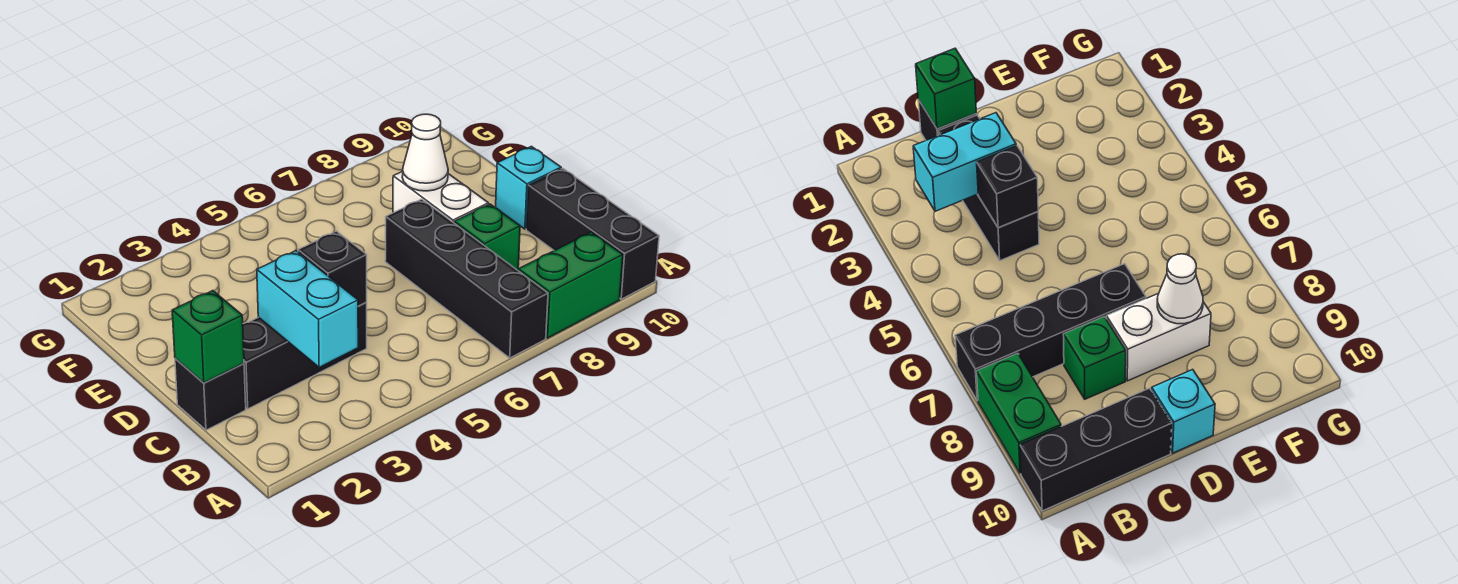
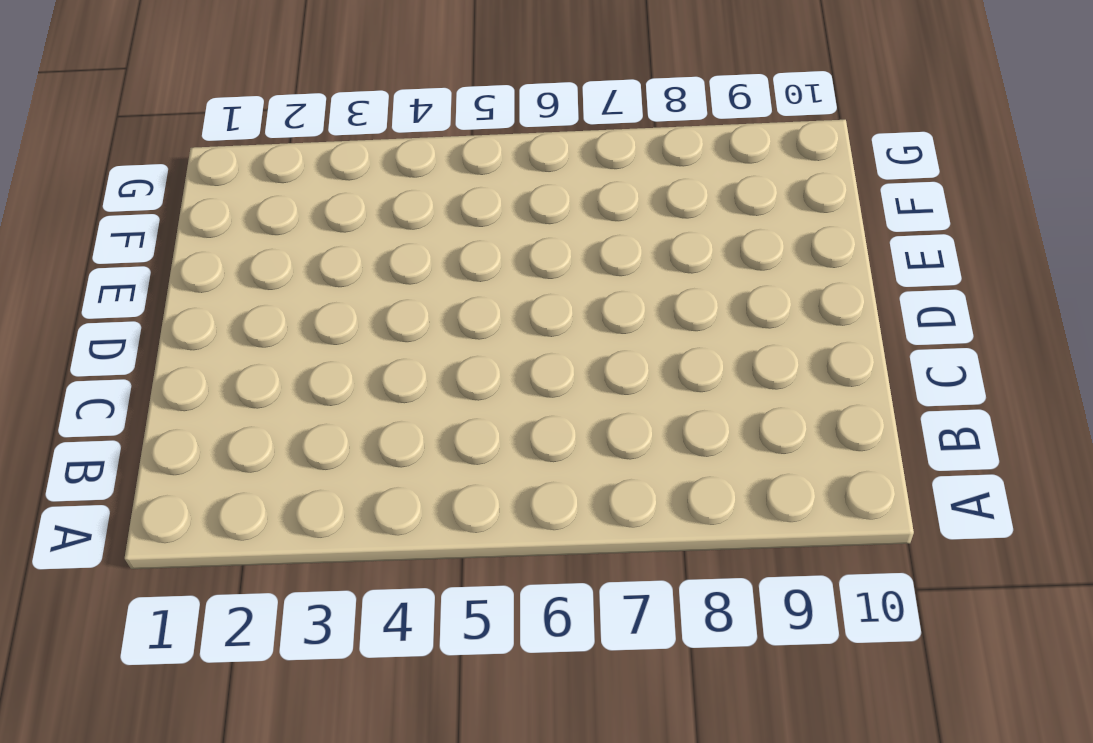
none -> black brick A7:D7 level 1
none -> green brick A8:A9 level 1
none -> black brick A10:C10 level 1

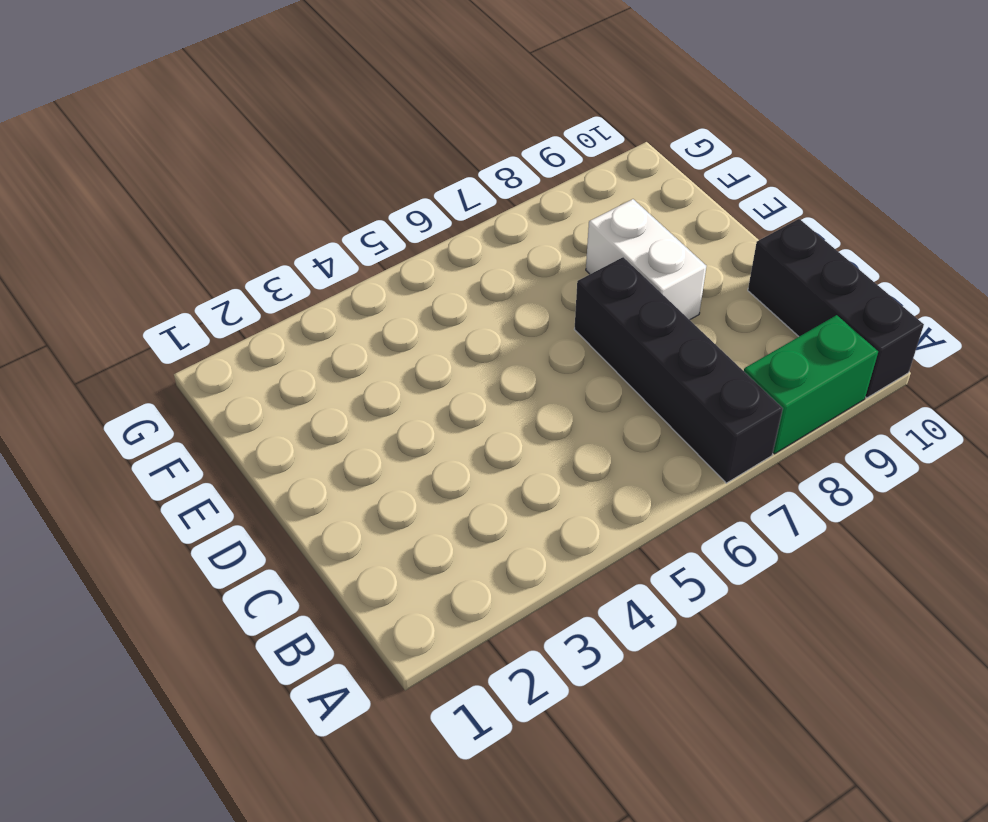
none -> black brick C1 level 1
none -> black brick C2:C4 level 1
none -> green brick C8 level 1

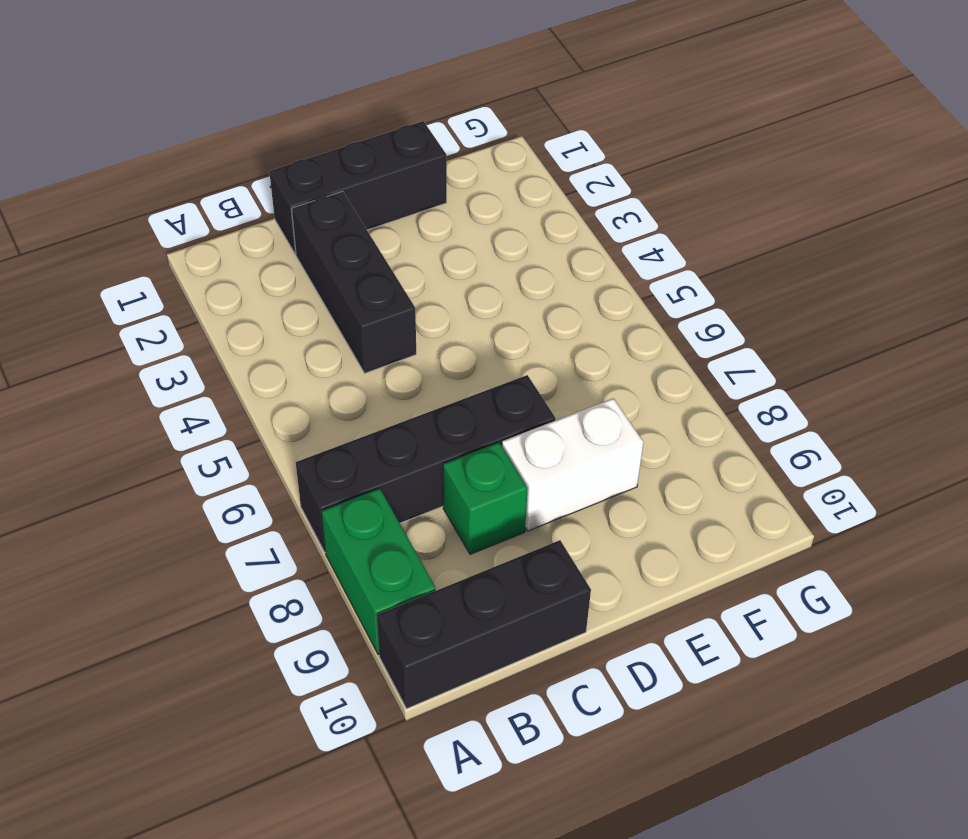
black brick C1:E1 level 1 -> black brick C1 level 1
none -> cyan brick D10 level 1
none -> cyan brick B3:C3 level 2
none -> green brick C1 level 2

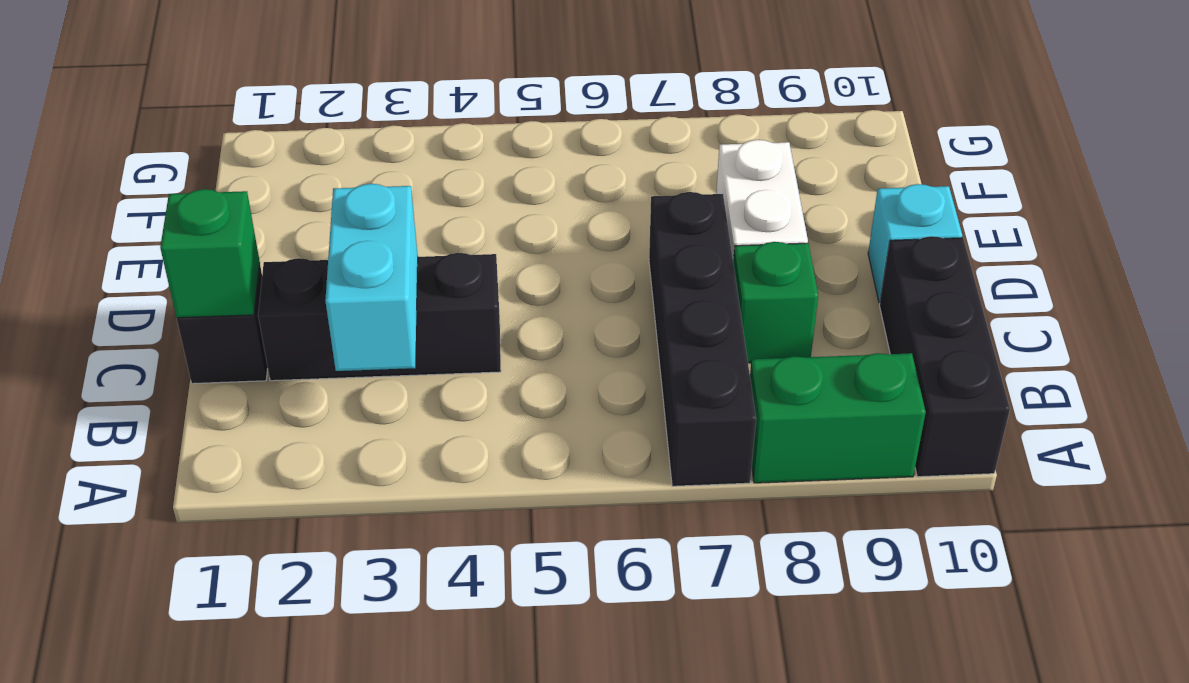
none -> black brick C4 level 2
none -> white cone E8 level 2

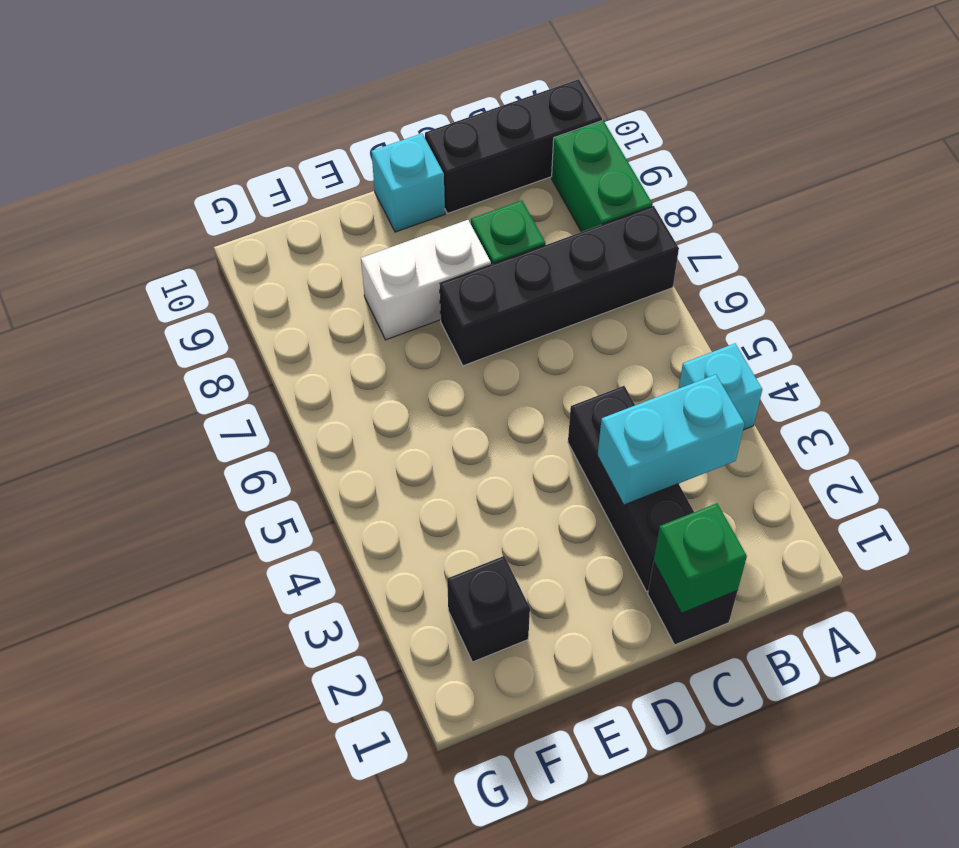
cyan brick A4 level 1 -> none
black brick F2 level 1 -> black brick C4 level 2
none -> white cone E8 level 2

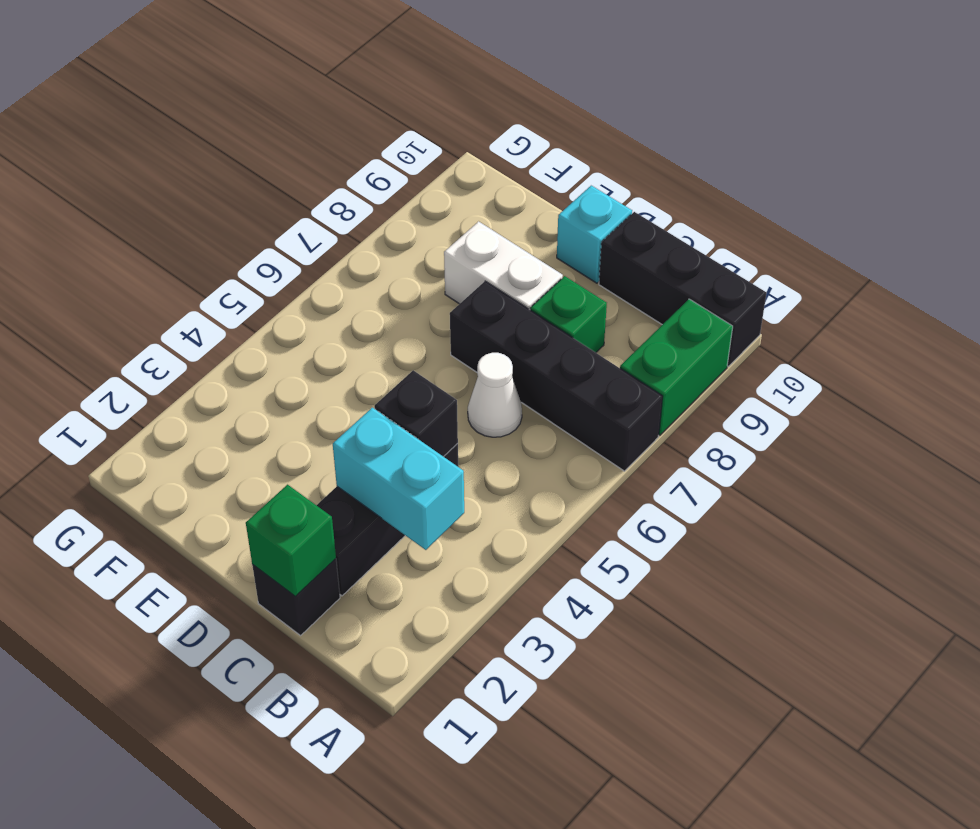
white cone C6 level 1 -> white cone E8 level 2

